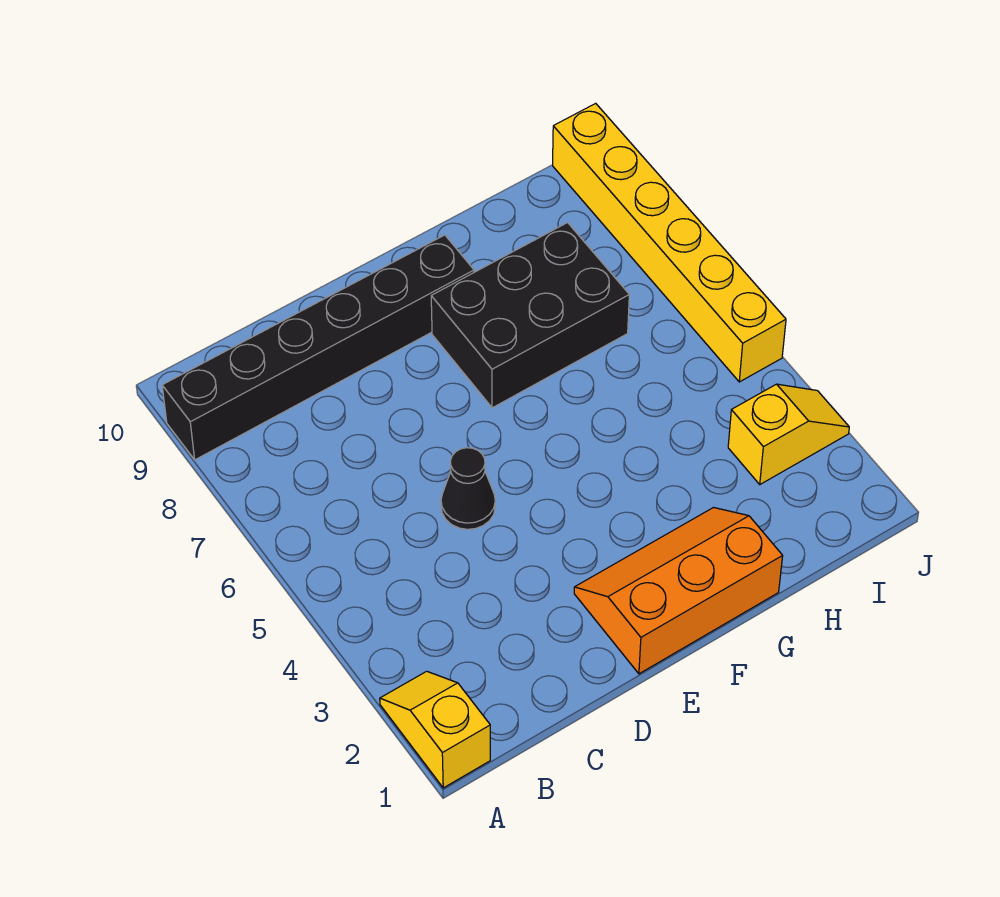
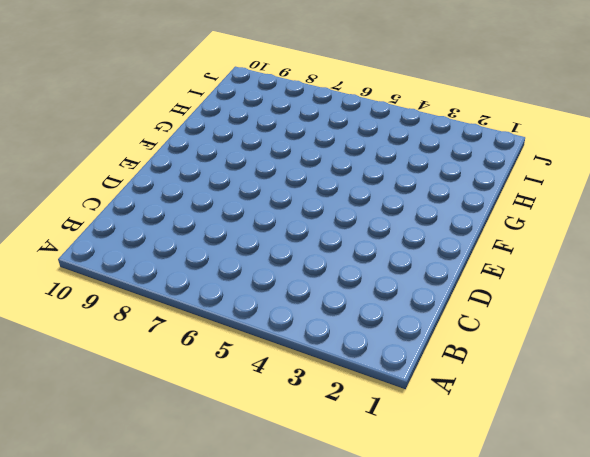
none -> yellow slope A1:A2 level 1 top 1
none -> black brick A9:F9 level 1

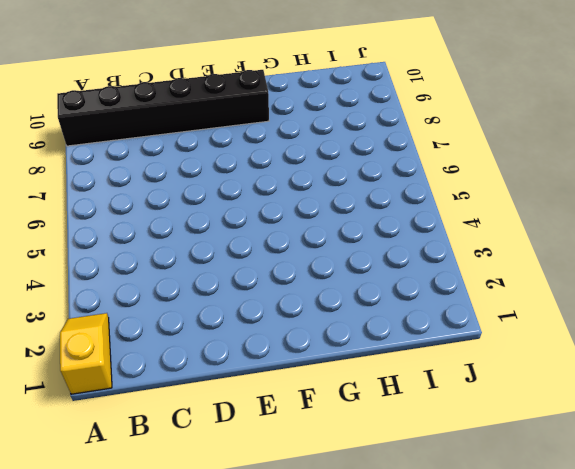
none -> black cone D5 level 1
none -> orange slope E1:G2 level 1 top 1

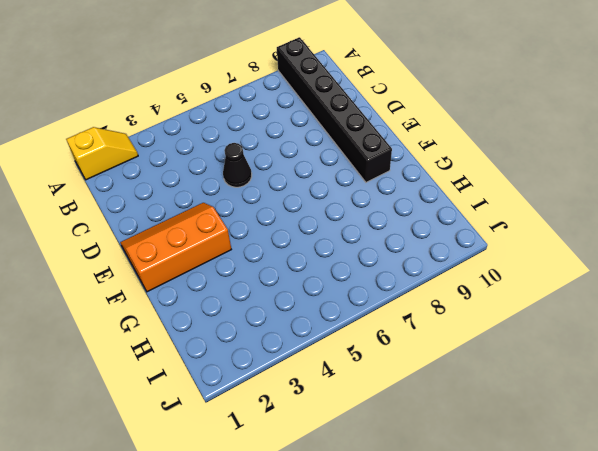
orange slope E1:F3 level 1 top F -> orange slope E1:G2 level 1 top 1
none -> black brick F7:H8 level 1
none -> yellow slope I3:J3 level 1 top I

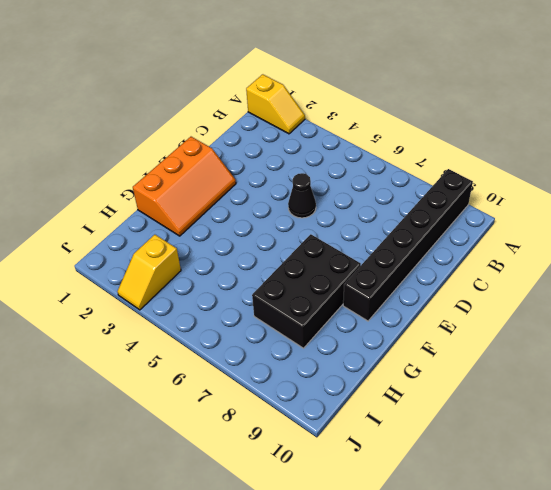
none -> yellow brick J5:J10 level 1

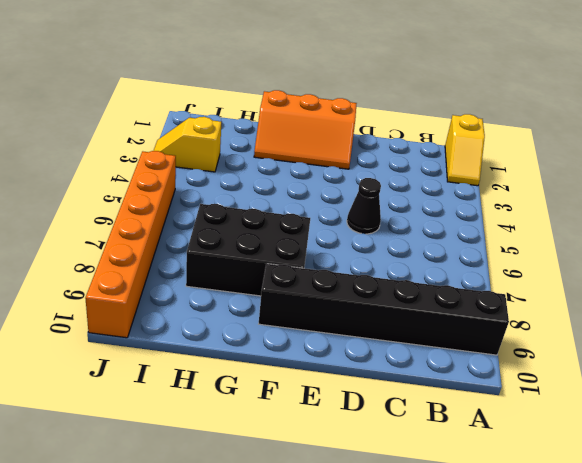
orange brick J5:J10 level 1 -> yellow brick J5:J10 level 1

